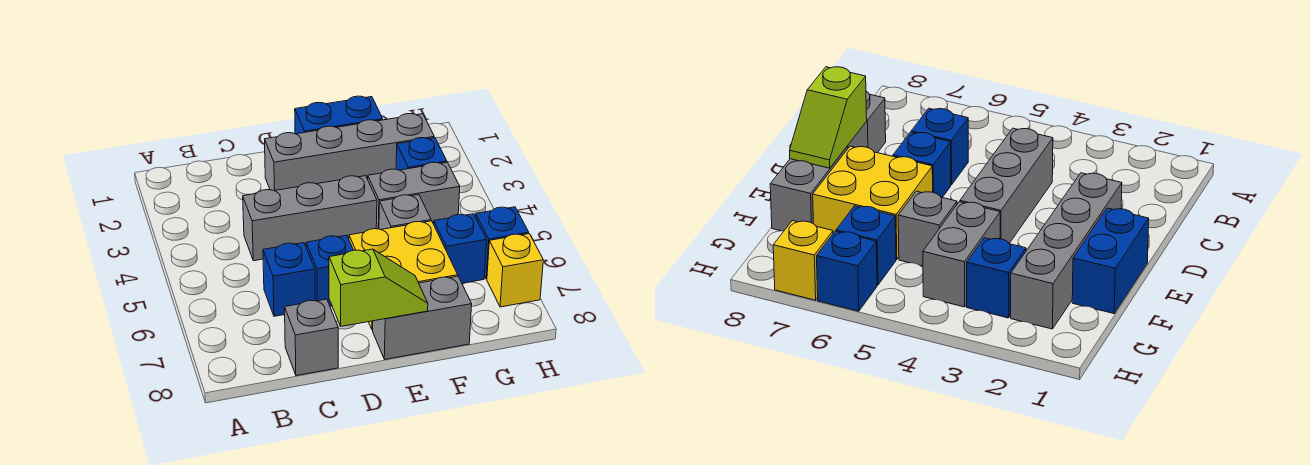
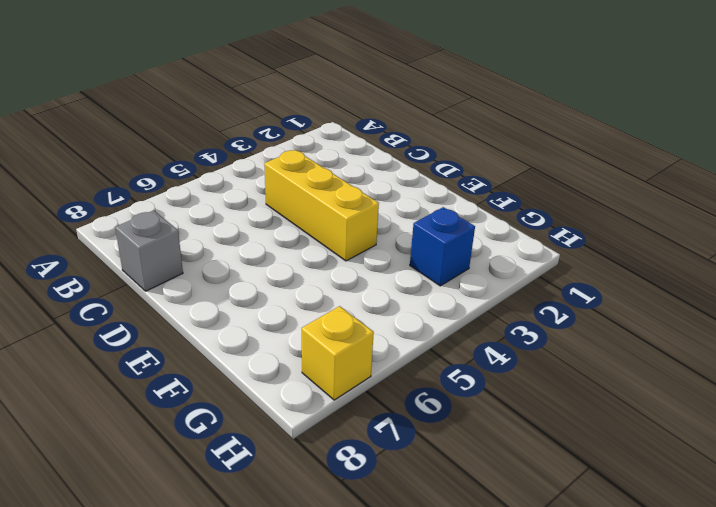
yellow brick C4:E4 level 1 -> grey brick C4:E4 level 1
none -> blue brick C6 level 1
none -> grey brick D2:G2 level 1
none -> blue brick D6 level 1

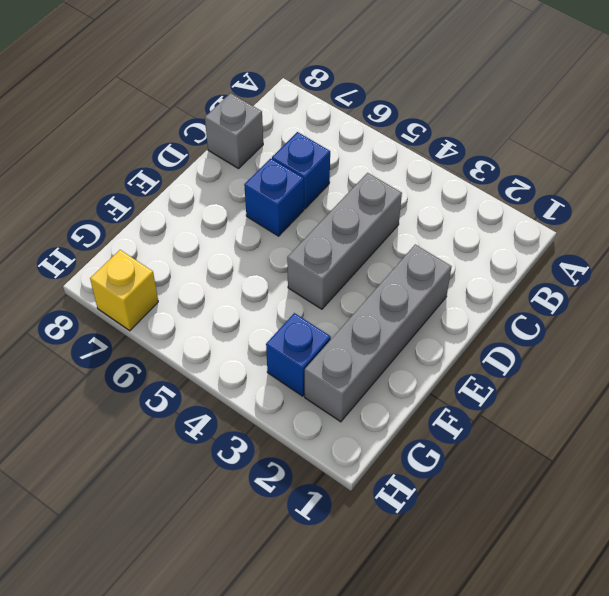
none -> blue brick E1:F1 level 1
none -> yellow brick E6:F7 level 1
none -> grey brick E8:F8 level 1

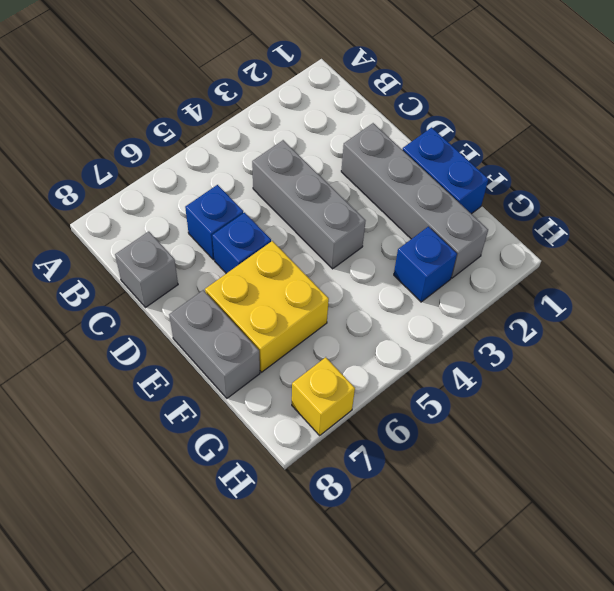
none -> grey brick F4:G4 level 1
none -> grey brick F5 level 1
none -> blue brick G6 level 1

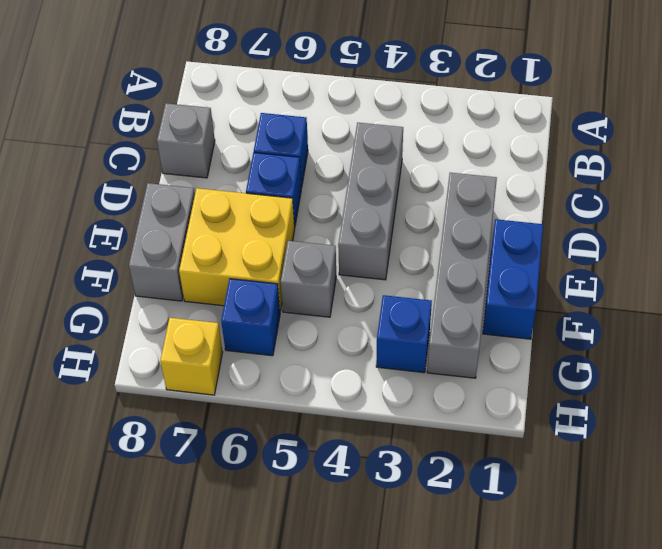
none -> grey brick F4:G4 level 1
none -> blue brick H6 level 1
none -> lime slope D8:E8 level 2 top D

